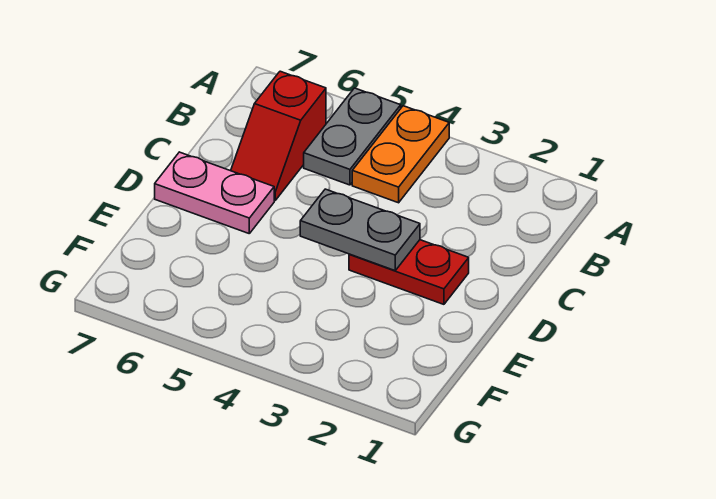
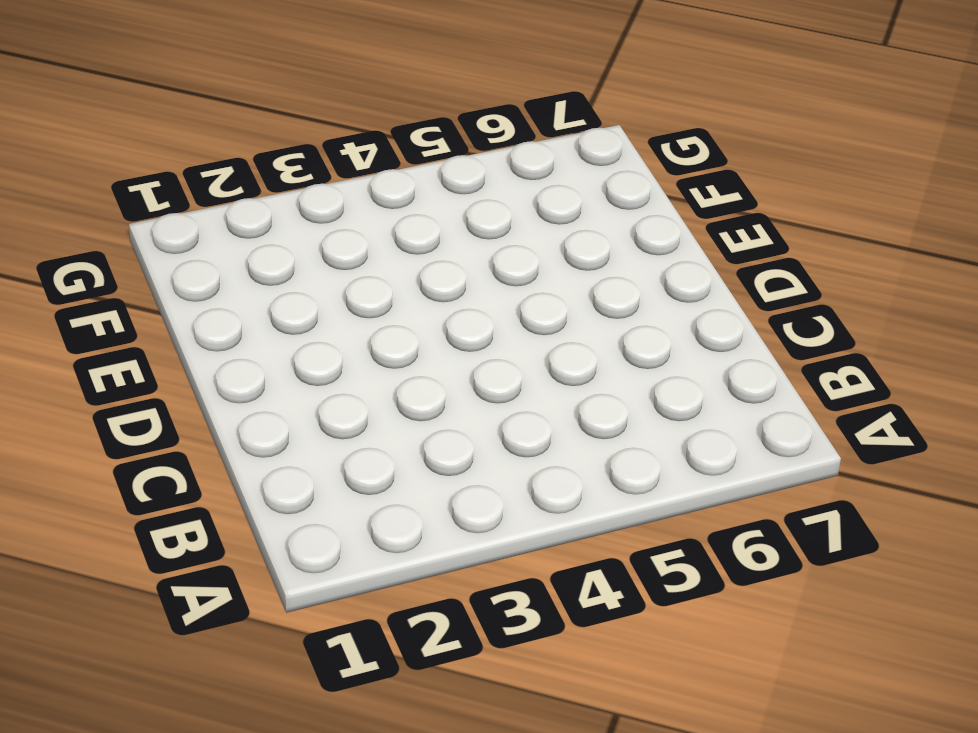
none -> orange plate A4:B4 level 1
none -> grey plate A5:B5 level 1

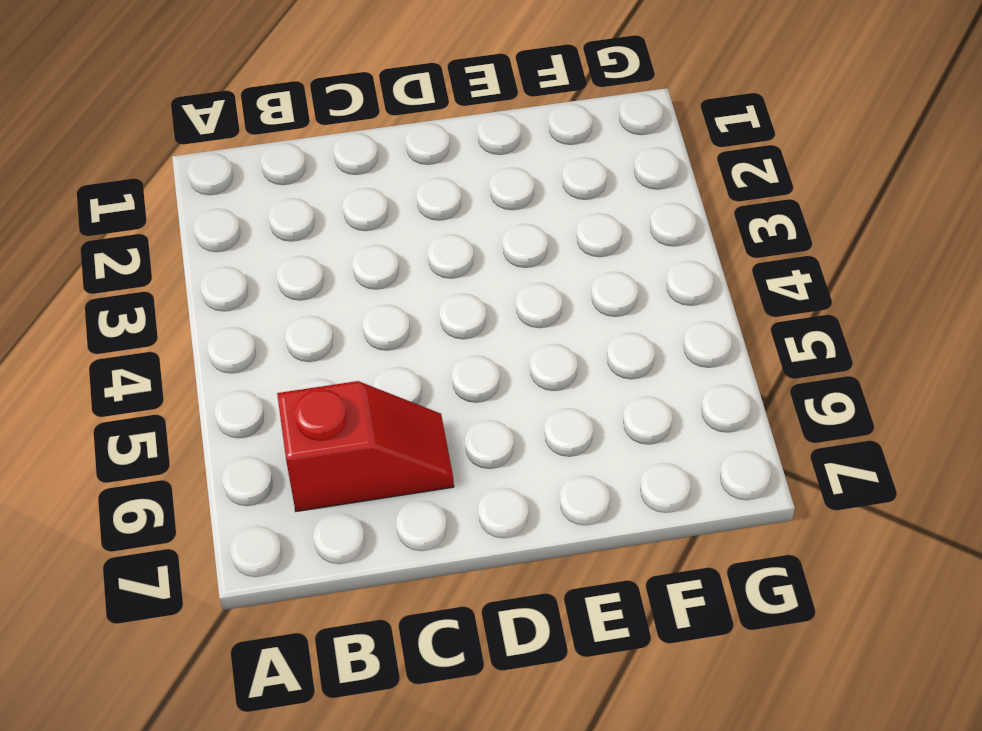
none -> orange plate A4:B4 level 1
none -> grey plate A5:B5 level 1

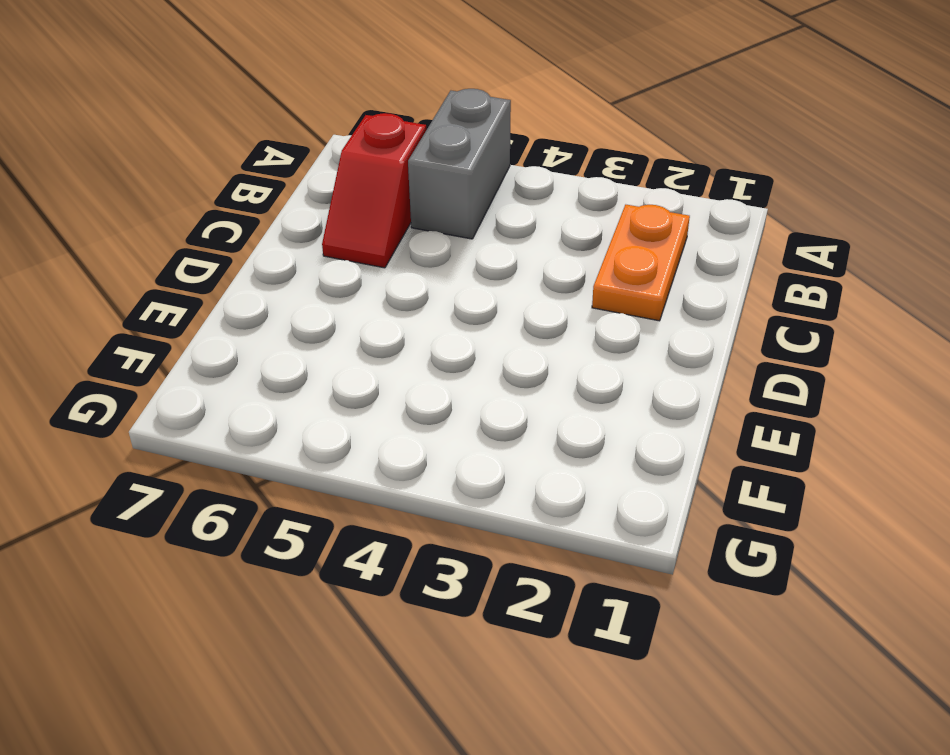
grey brick A5:B5 level 1 -> grey plate A5:B5 level 1
orange plate B2:C2 level 1 -> orange plate A4:B4 level 1
none -> red plate D2:D3 level 1
none -> pink plate D6:D7 level 1

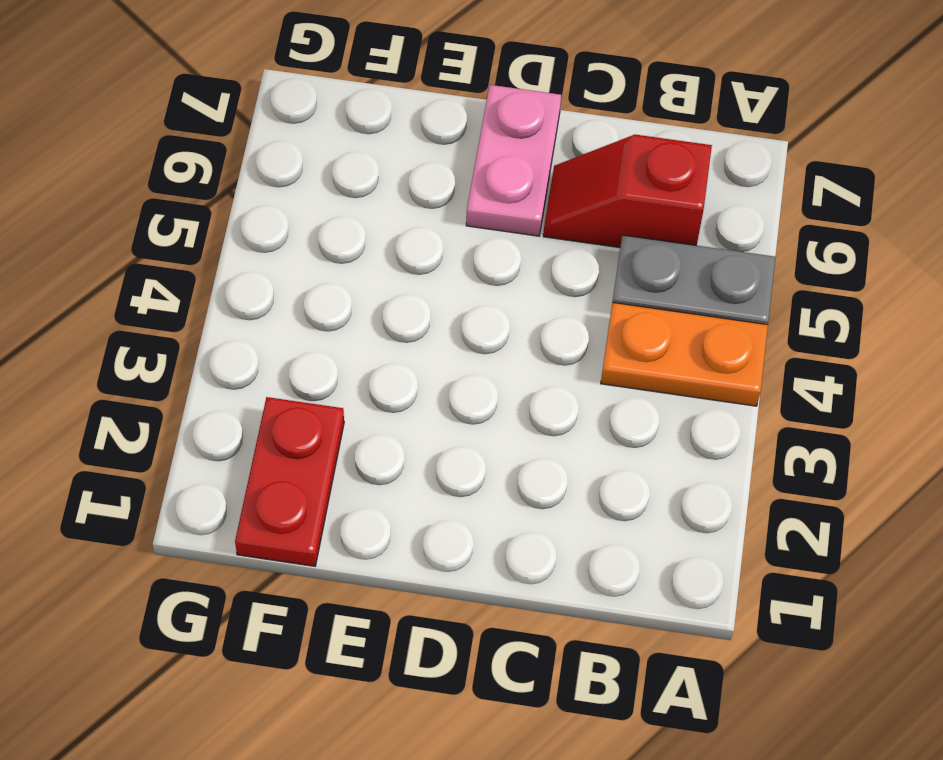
red plate F1:F2 level 1 -> red plate D2:D3 level 1
none -> grey plate D3:D4 level 2

